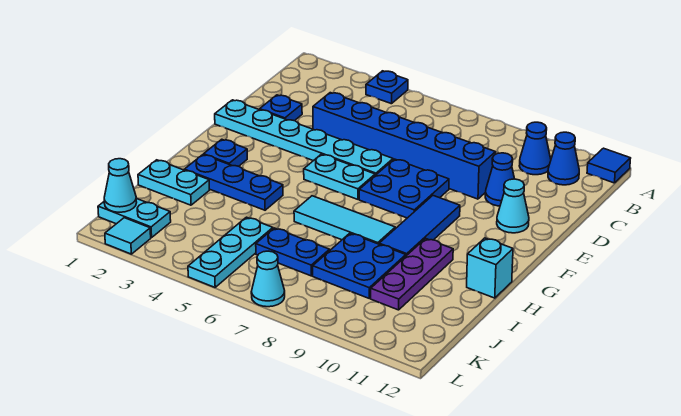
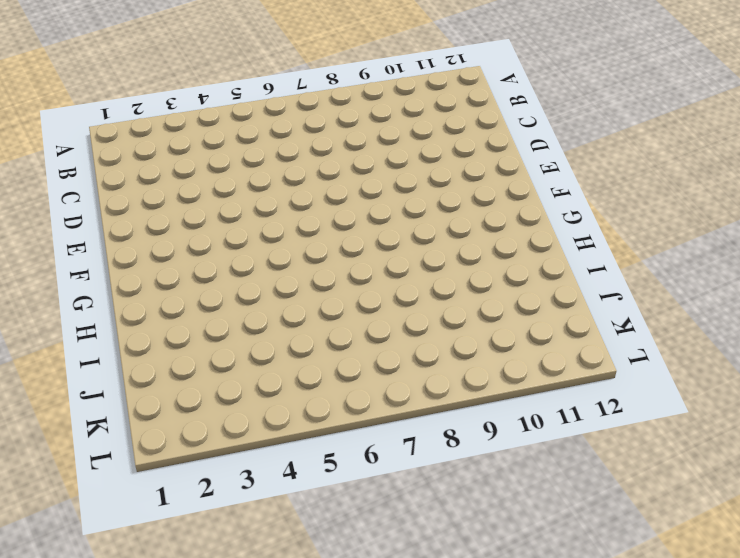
none -> blue plate A4 level 1
none -> blue tile A12 level 1
none -> blue cone B10 level 1

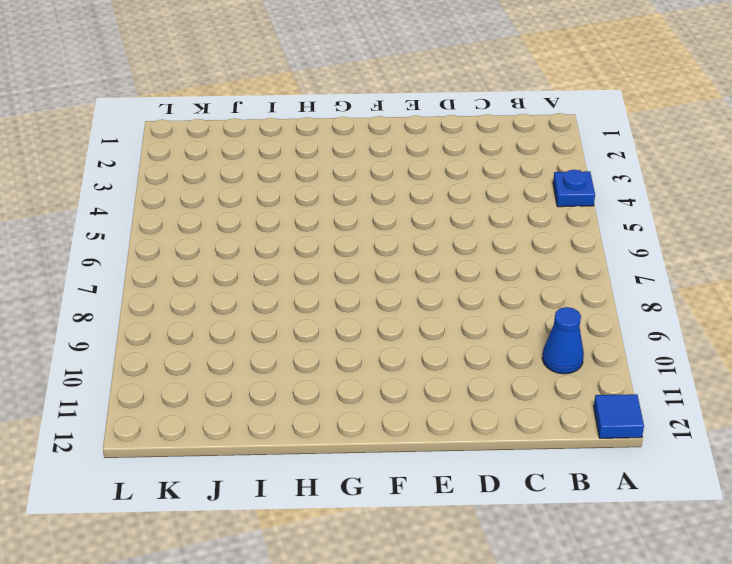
none -> blue cone B11 level 1
none -> blue plate D2 level 1
none -> blue brick D4:D9 level 1

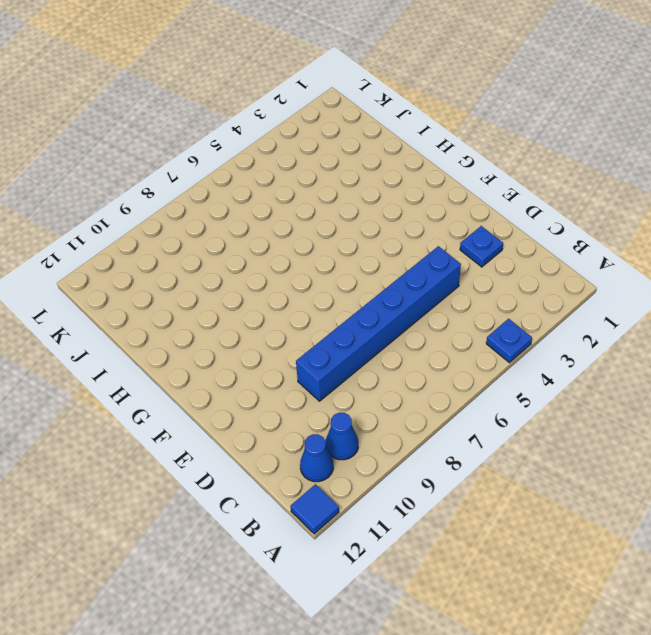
none -> blue cone D10 level 1
none -> cyan plate E1:E6 level 1
none -> blue plate E7:F8 level 1

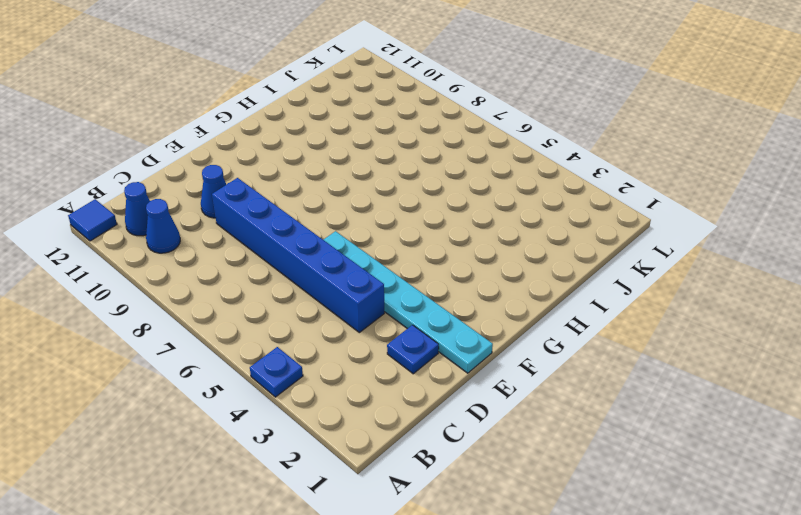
none -> blue plate E7:F8 level 1
none -> cyan cone E11 level 1
none -> cyan plate F5:F6 level 1

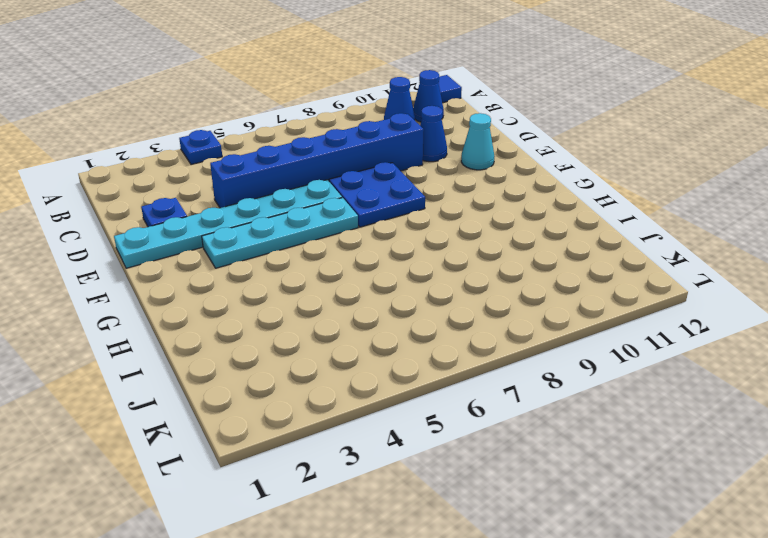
cyan plate F3:F6 level 1 -> cyan plate F5:F6 level 1
none -> blue tile F9:H9 level 1
none -> blue plate G2 level 1
none -> blue plate H2:H4 level 1

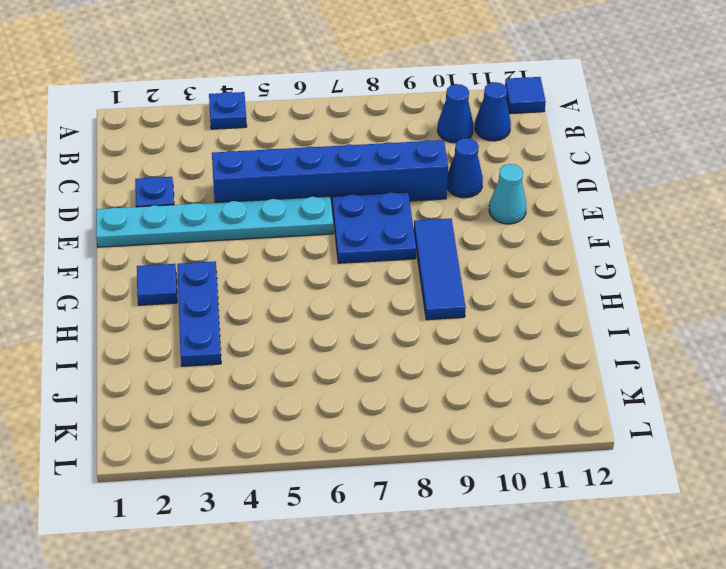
blue tile G2 level 1 -> blue plate G2 level 1
blue plate G3:I3 level 1 -> blue plate H2:H4 level 1
none -> cyan plate F5:F6 level 1
none -> cyan tile H6:H8 level 1
none -> purple plate H10:J10 level 1

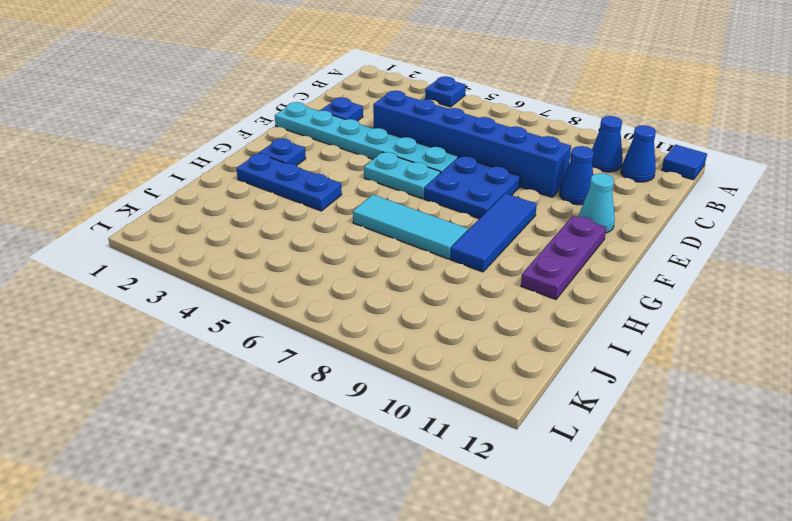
purple plate F11:H11 level 1 -> purple plate H10:J10 level 1
none -> cyan brick H12 level 1
none -> cyan plate I1:I2 level 1
none -> blue plate I8:J9 level 1

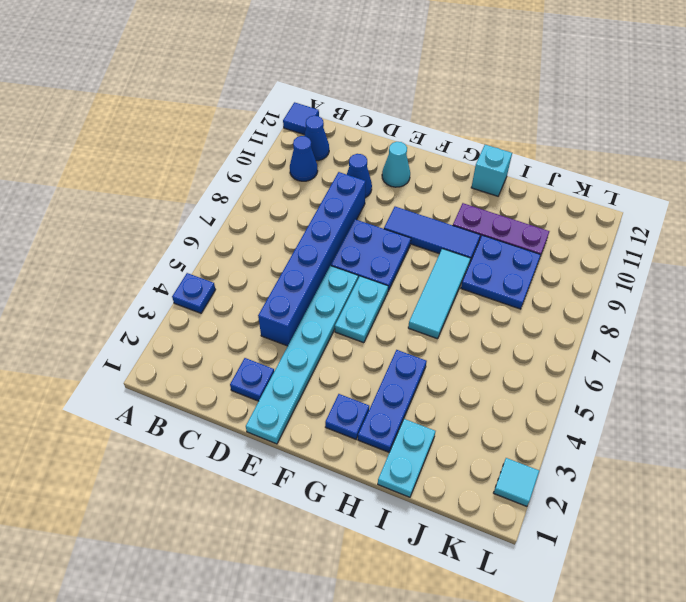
none -> cyan plate J5:L5 level 1
none -> blue plate J6:J7 level 1
none -> cyan plate K1:K2 level 1

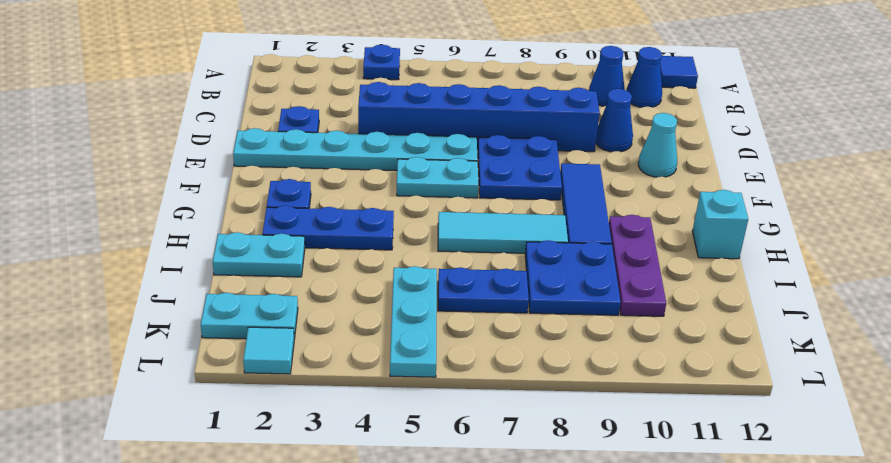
none -> cyan cone L7 level 1
none -> cyan cone K1 level 2

